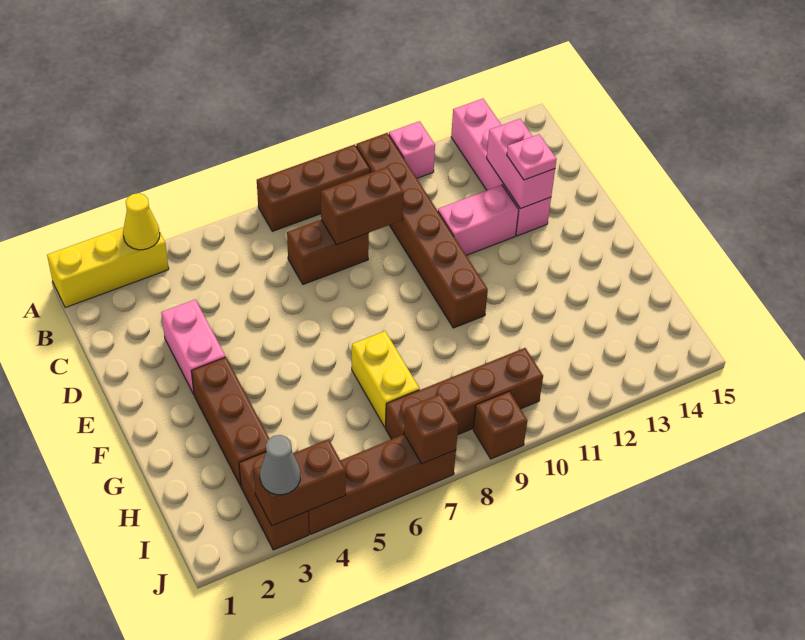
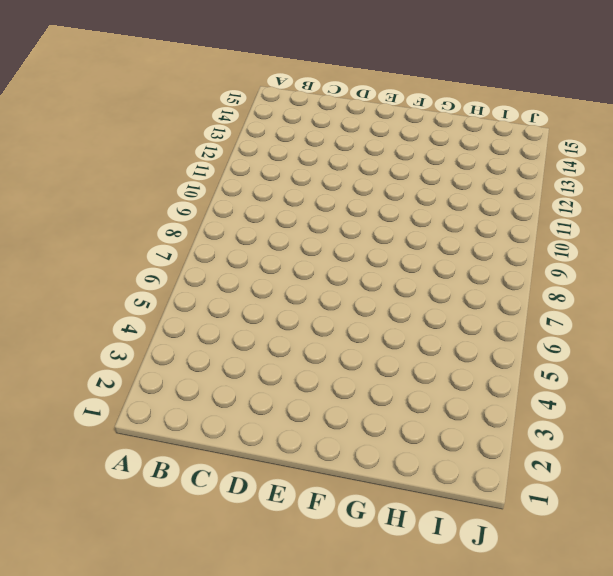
none -> yellow brick A1:A3 level 1
none -> brown brick A7:A9 level 1
none -> brown brick A10:F10 level 1

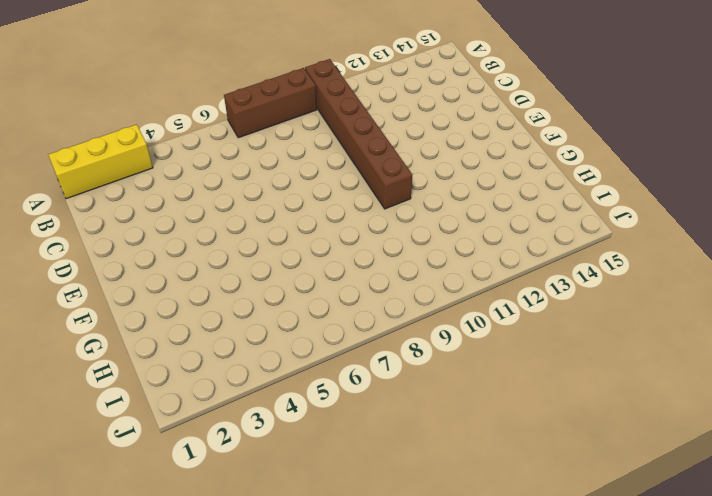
none -> pink brick A11 level 1
none -> pink brick A13:D13 level 1
none -> brown brick C7:C8 level 1

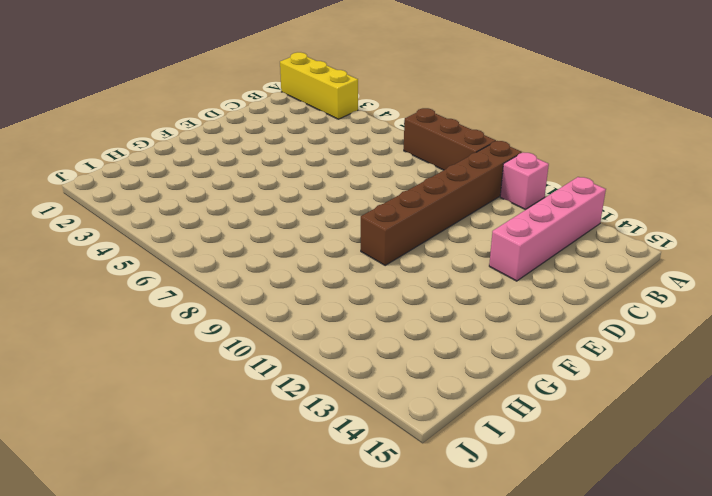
none -> brown brick C7:C8 level 1
none -> pink brick D3:E3 level 1
none -> pink brick D11:D12 level 1

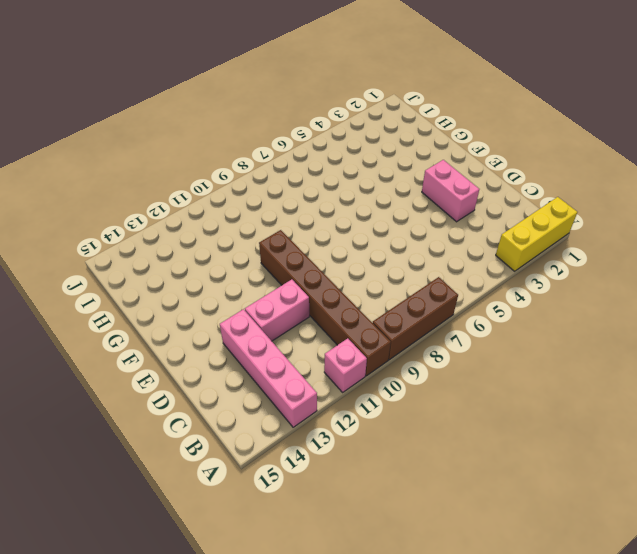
none -> brown brick C7:C8 level 1
none -> brown brick F3:H3 level 1
none -> yellow brick G7:H7 level 1

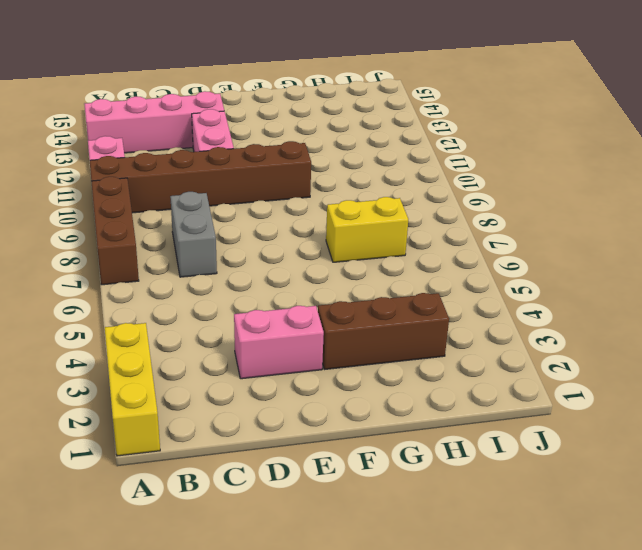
grey brick C7:C8 level 1 -> brown brick C7:C8 level 1
none -> brown brick I3:J3 level 1
none -> brown brick I7:I10 level 1
none -> brown brick J4:J7 level 1

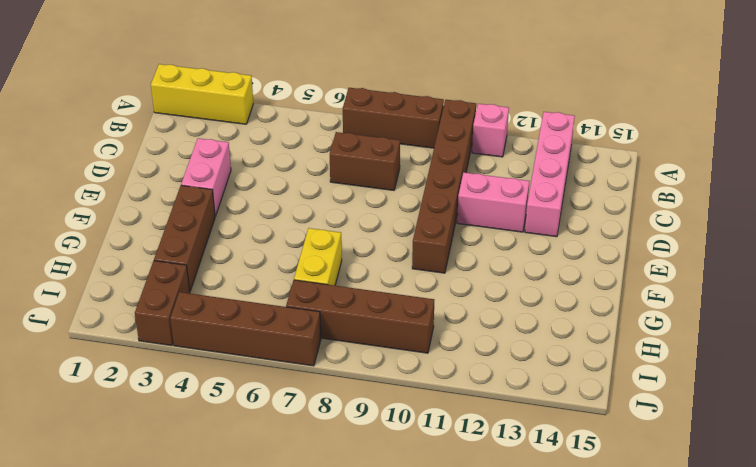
none -> brown brick J9 level 1
none -> yellow cone A3 level 2
none -> brown brick C8:C9 level 2

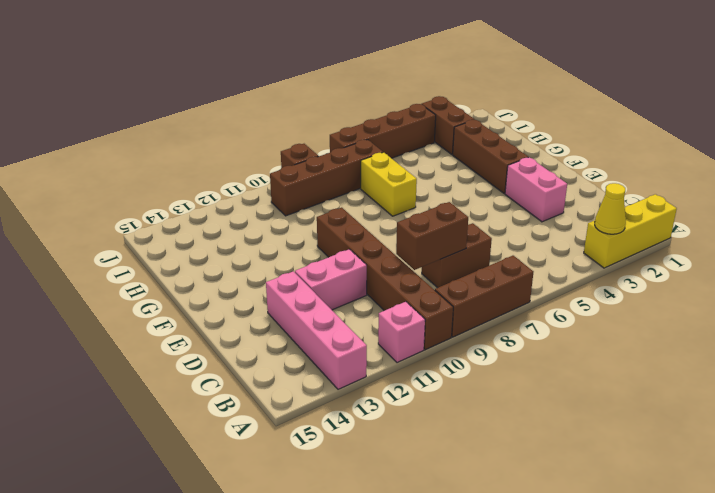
none -> pink brick C13:D13 level 2
none -> brown brick J3:J4 level 2
none -> brown brick J7 level 2

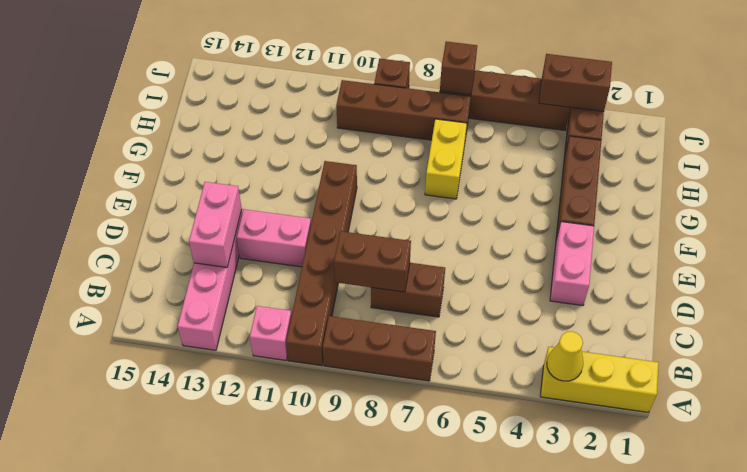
none -> pink plate D13 level 3
none -> grey cone J3 level 3

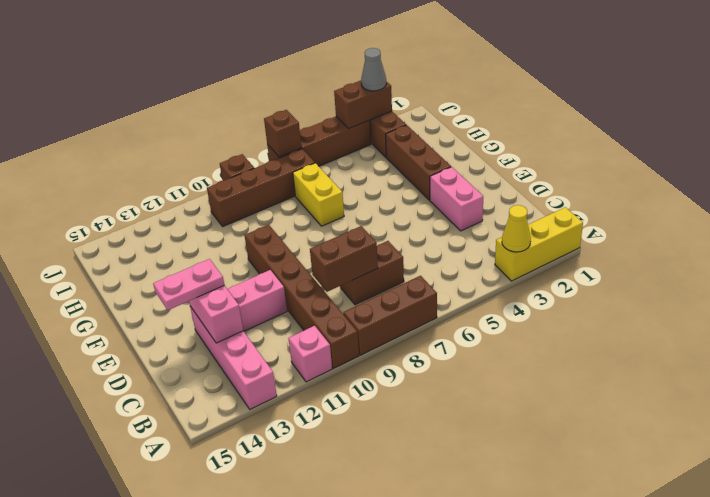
pink plate D13:D14 level 3 -> pink plate D13 level 3

